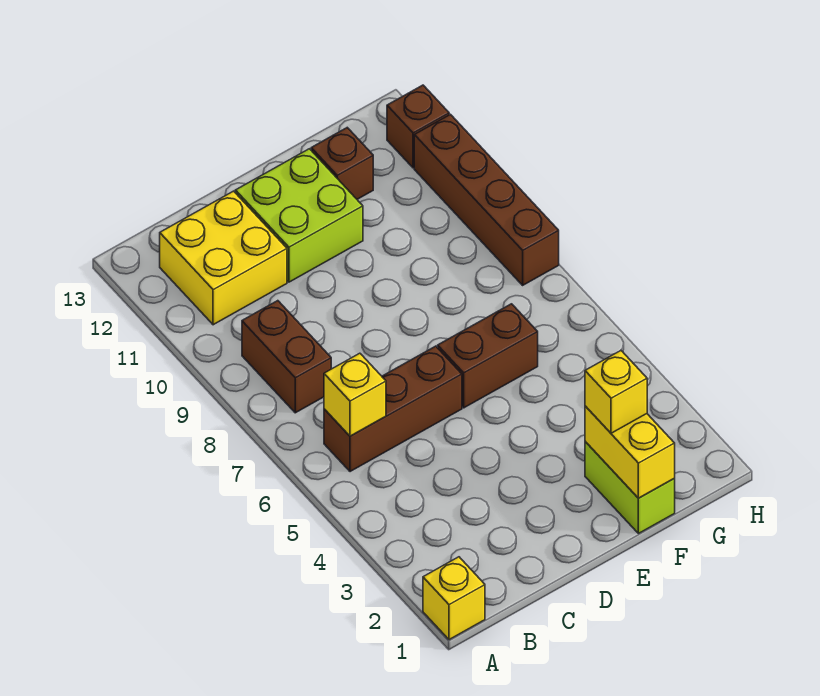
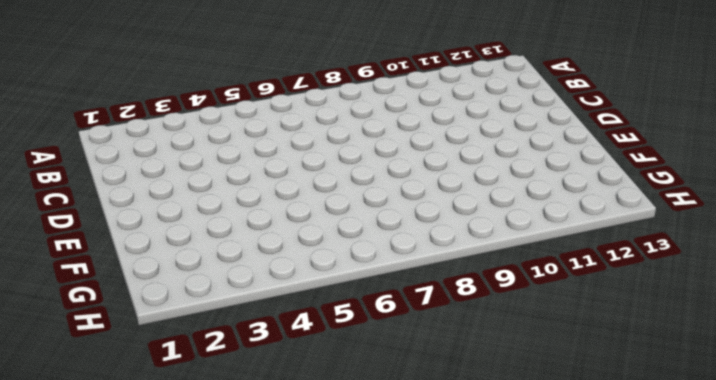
none -> yellow brick A1 level 1
none -> brown brick B6:D6 level 1
none -> brown brick B8:B9 level 1

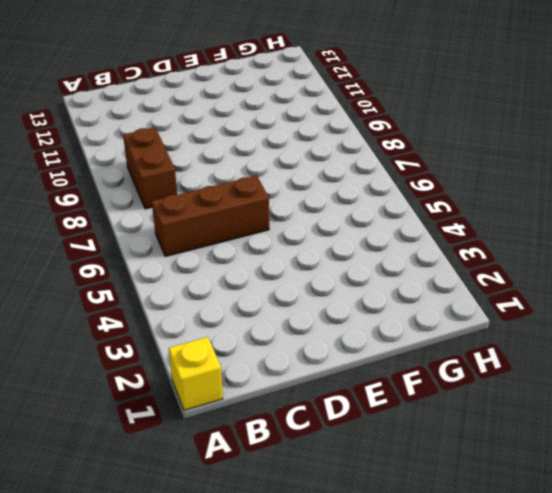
none -> yellow brick B11:C12 level 1
none -> lime brick D11:E12 level 1
none -> brown brick E6:F6 level 1

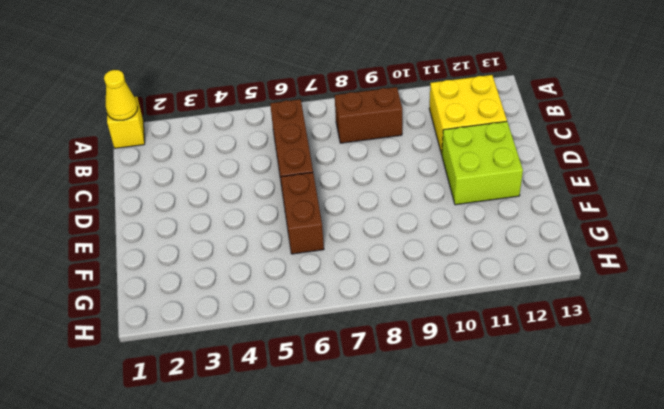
yellow cone A1 level 2 -> none
none -> lime brick F1:F2 level 1
none -> brown brick F12 level 1
none -> brown brick H8:H11 level 1

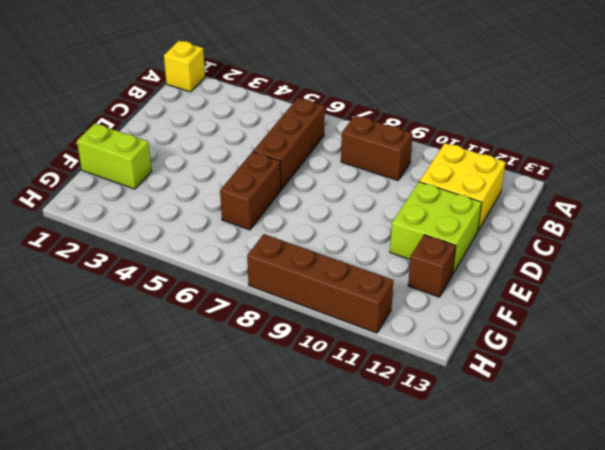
none -> brown brick H12 level 1
none -> yellow brick B6 level 2
none -> yellow brick F1:F2 level 2

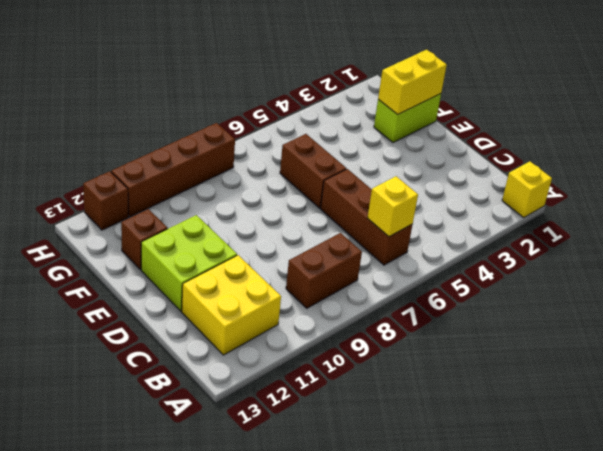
none -> yellow brick F2 level 3

